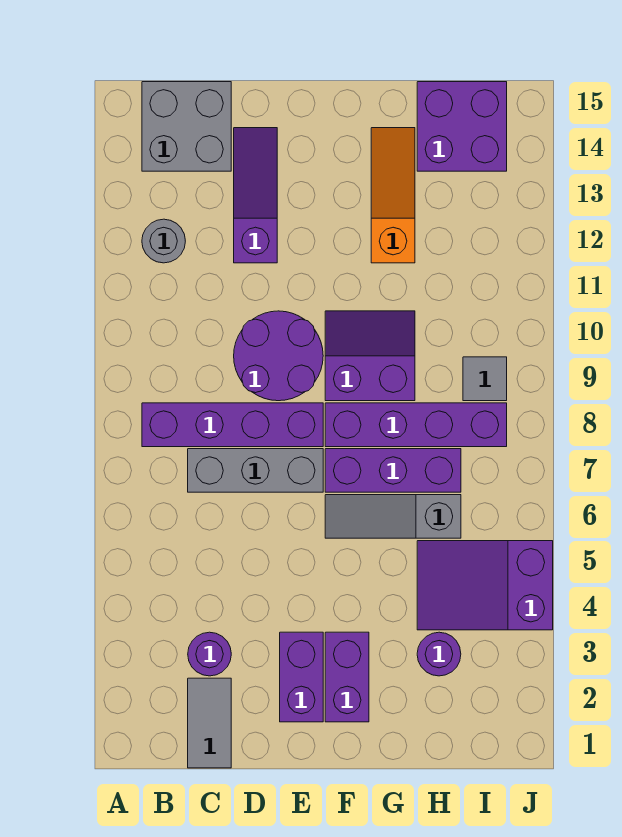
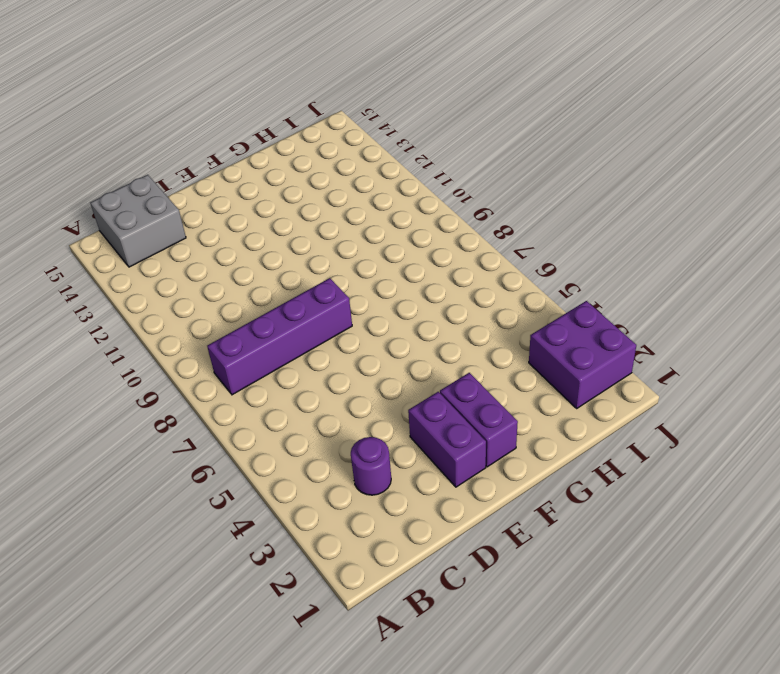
purple brick I2:J3 level 1 -> purple brick H14:I15 level 1
none -> grey round brick B12 level 1
none -> grey tile C1:C2 level 1
none -> grey brick C7:E7 level 1

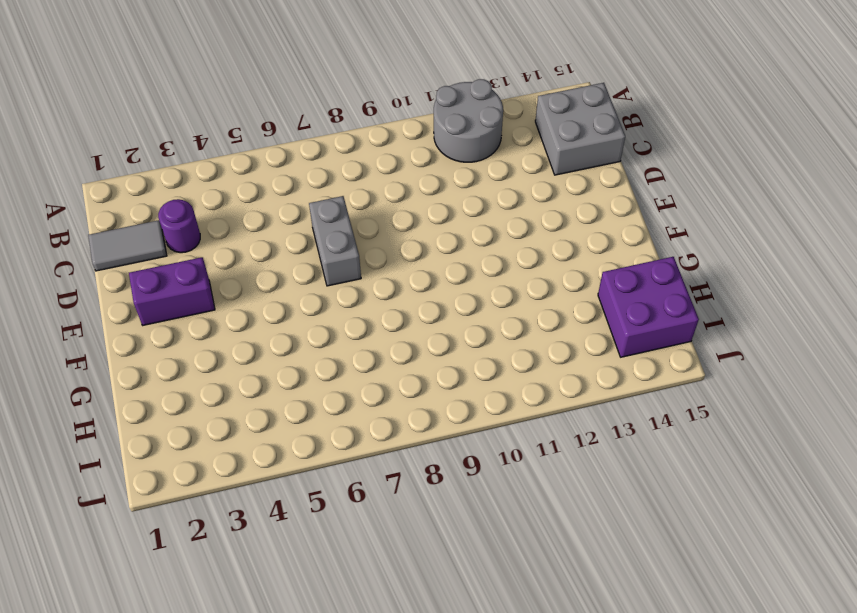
grey round brick A11:B12 level 1 -> grey round brick B12 level 1
grey brick D7:E7 level 1 -> grey brick C7:E7 level 1
none -> purple brick B8:E8 level 1
none -> purple round brick D9:E10 level 1
none -> purple slope D12:D14 level 1 top 12

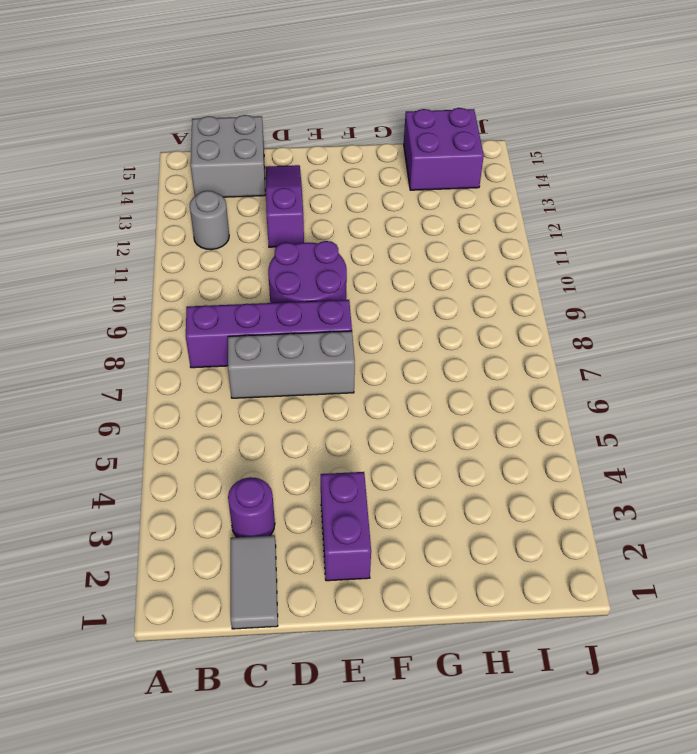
none -> purple brick F2:F3 level 1
none -> grey slope F6:H6 level 1 top H
none -> purple brick F7:H7 level 1

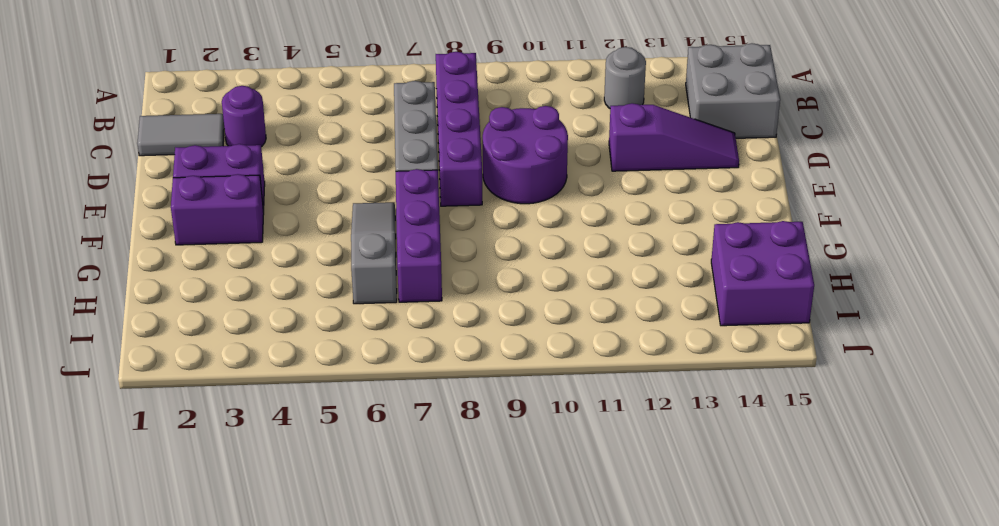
none -> purple brick F8:I8 level 1
none -> purple slope F9:G10 level 1 top 9
none -> orange slope G12:G14 level 1 top 12

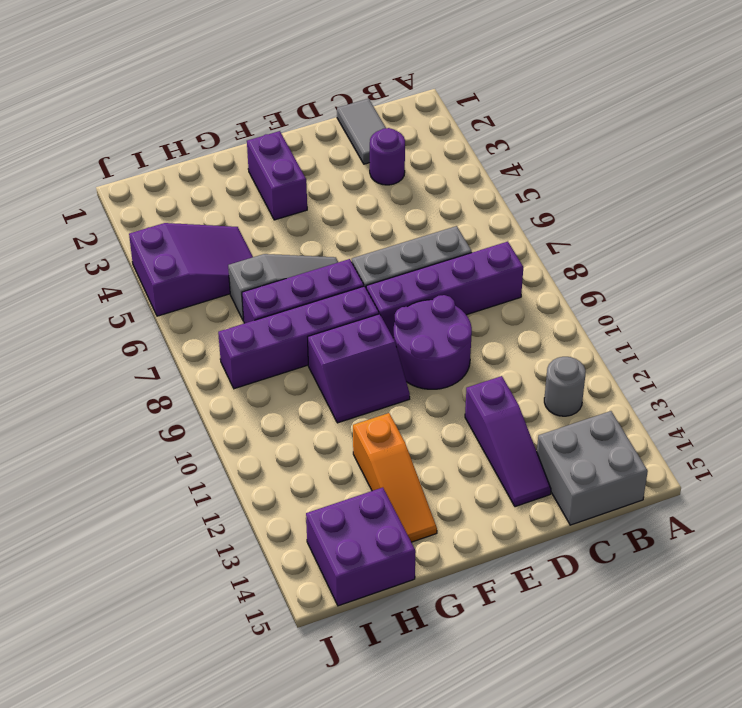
none -> purple brick E2:E3 level 1
none -> purple round brick H3 level 1
none -> grey tile I9 level 1

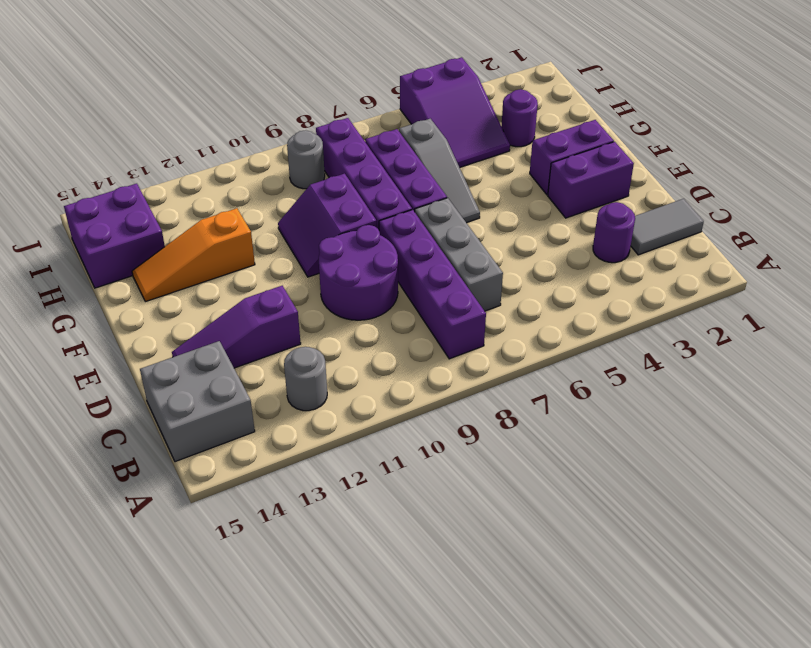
grey round brick I9 level 1 -> grey tile I9 level 1

